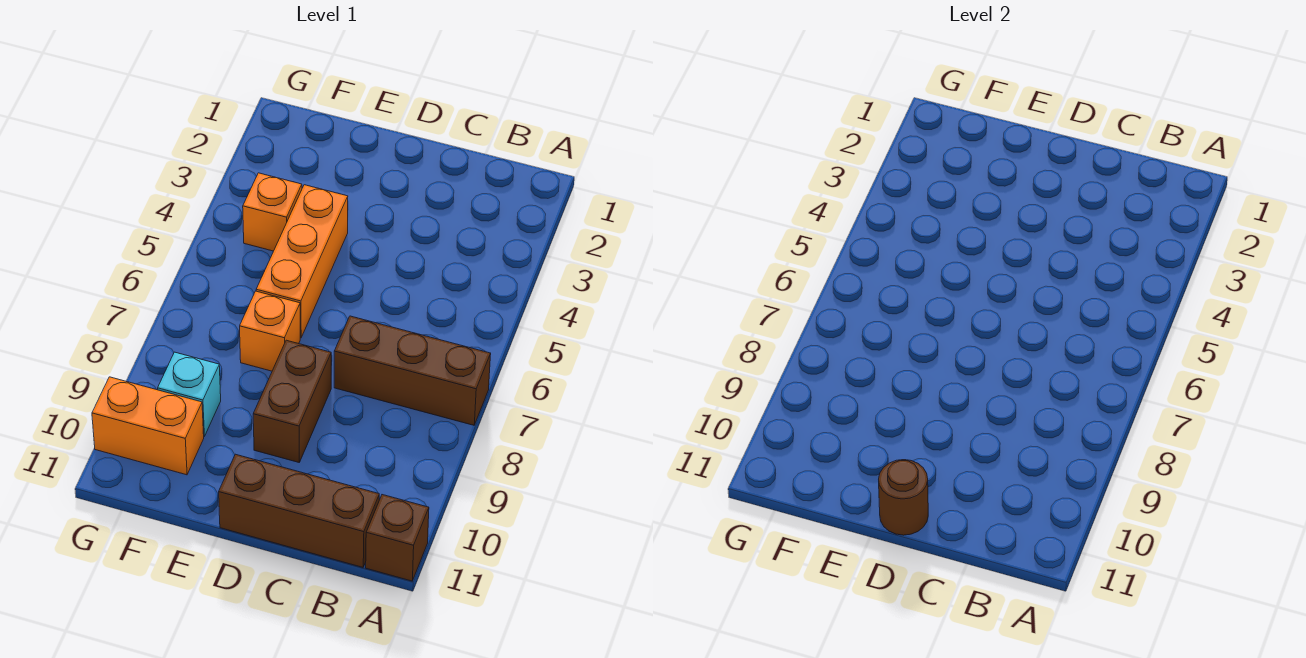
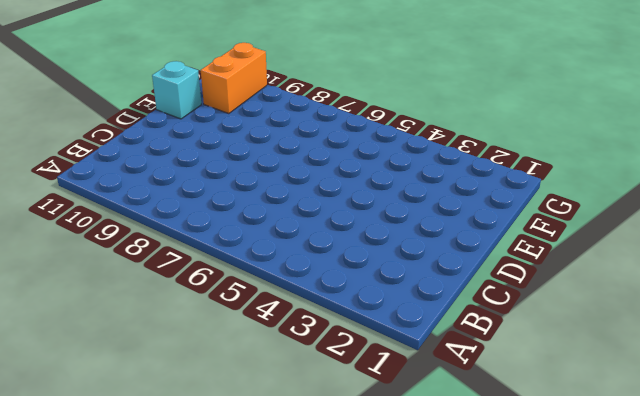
cyan brick E11 level 1 -> cyan brick F9 level 1
none -> brown brick A7:C7 level 1
none -> brown brick A11 level 1

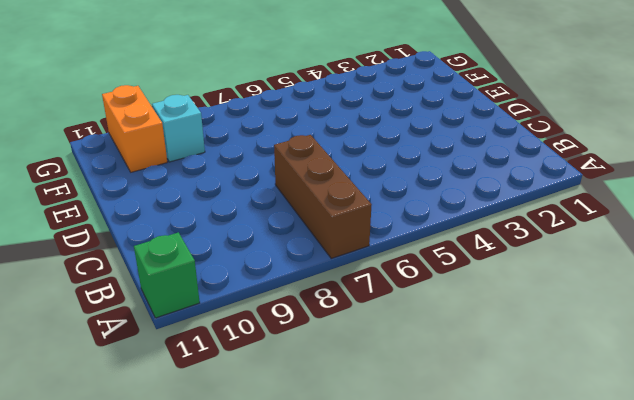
green brick A11 level 1 -> brown brick A11 level 1
none -> brown brick B11:D11 level 1
none -> brown brick D8:D9 level 1

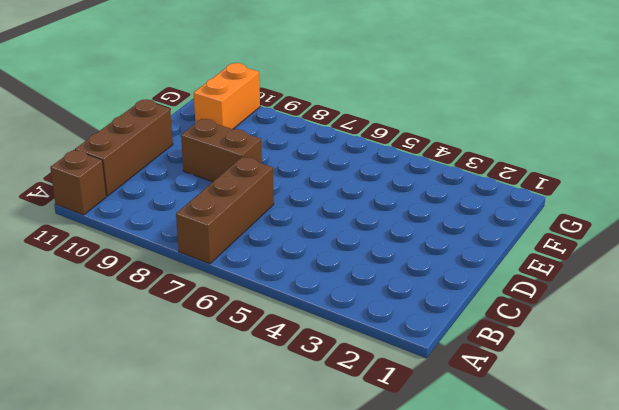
none -> orange brick E4:E6 level 1
none -> orange brick E7 level 1

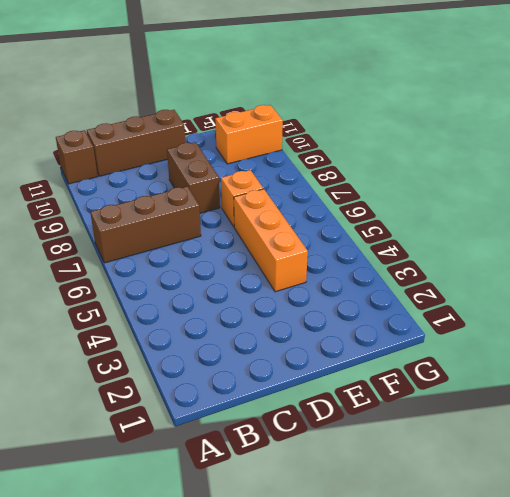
none -> orange brick F4 level 1
none -> cyan brick F9 level 1

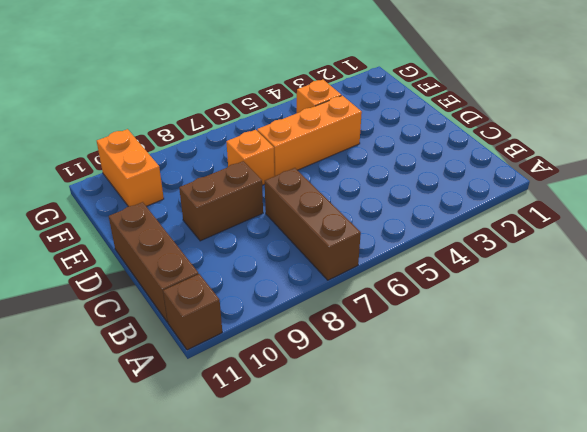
none -> cyan brick F9 level 1
none -> brown round brick D11 level 2

